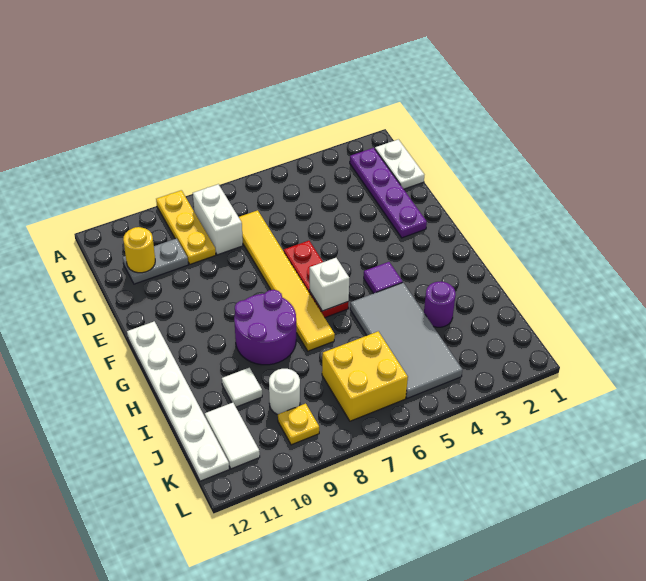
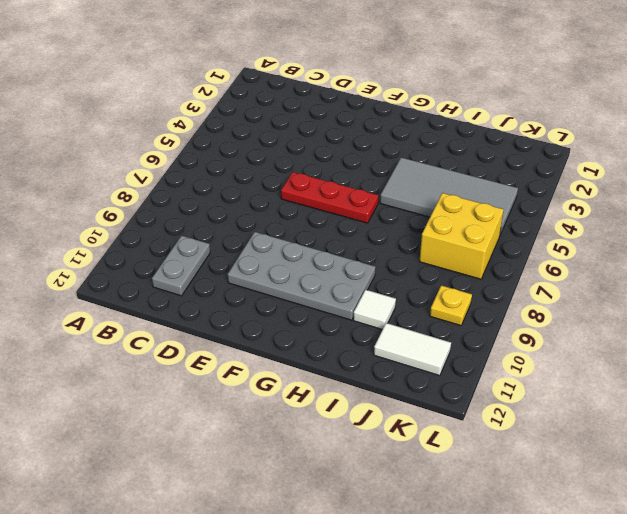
grey plate E9:H10 level 1 -> purple round brick G8:H9 level 1
none -> yellow plate A9:C9 level 1
none -> white plate B1:C1 level 1
none -> purple plate B2:E2 level 1

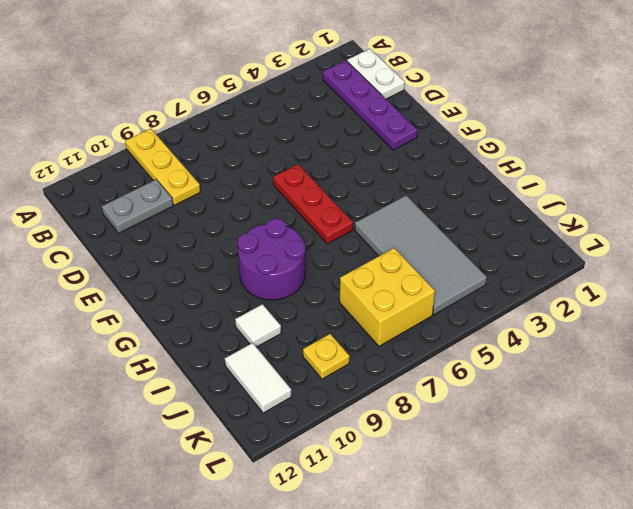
none -> white brick B8:C8 level 1
none -> yellow tile C7:H7 level 1
none -> white plate F12:K12 level 1

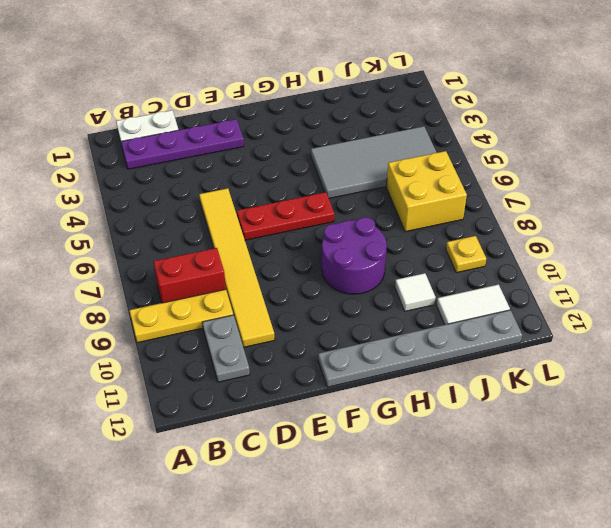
red brick B8:C8 level 1 -> white brick B8:C8 level 1
yellow tile D5:D10 level 1 -> yellow tile C7:H7 level 1
grey plate F12:K12 level 1 -> white plate F12:K12 level 1
none -> purple tile G4 level 1
none -> purple round brick I3 level 1
none -> white round brick J9 level 1

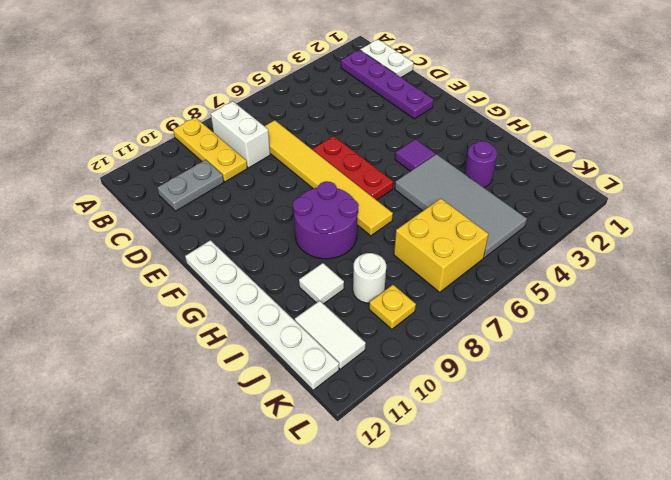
none -> yellow round brick C11 level 2
none -> white brick G6 level 2

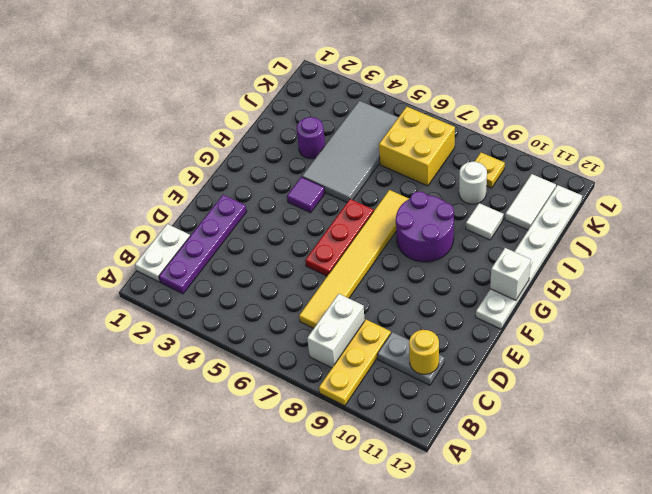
white brick G12 level 2 -> white brick G6 level 2

